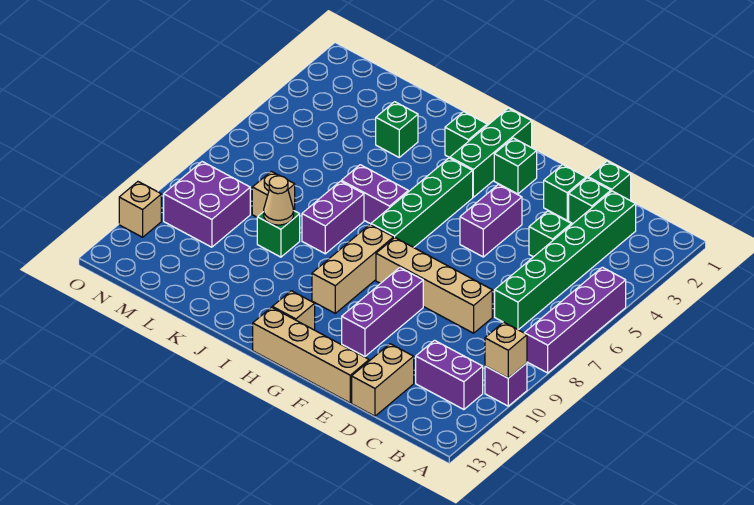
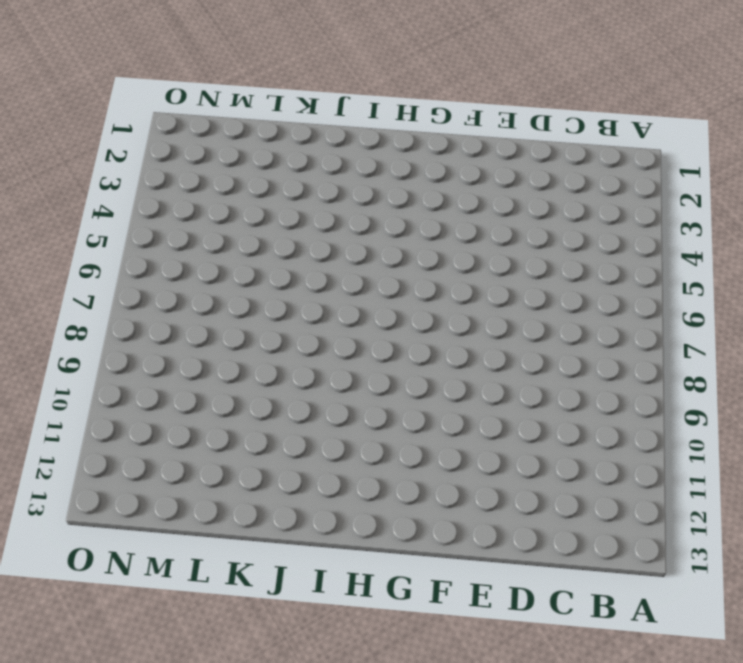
none -> purple brick A5:A8 level 1
none -> purple brick A10 level 1
none -> purple brick B11:C11 level 1

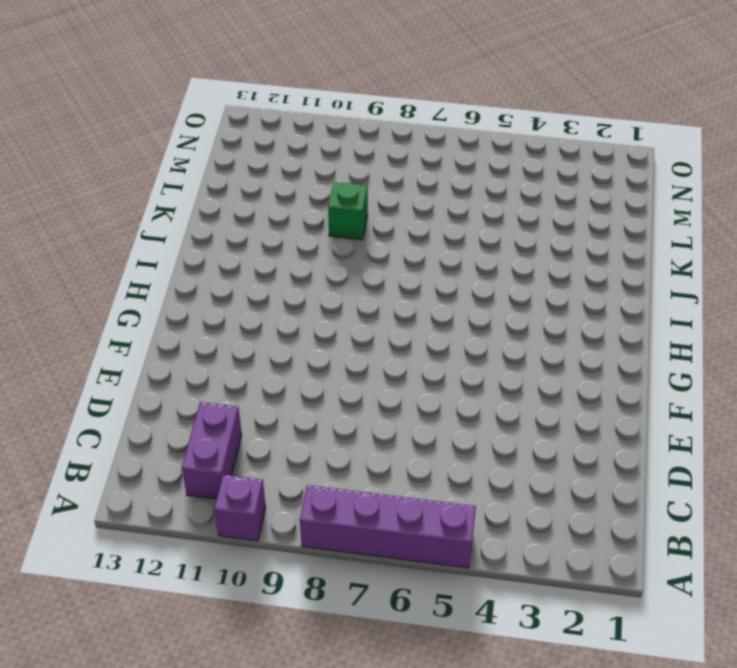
none -> green brick C2:C7 level 1
none -> green brick D1 level 1
none -> green brick D2 level 1

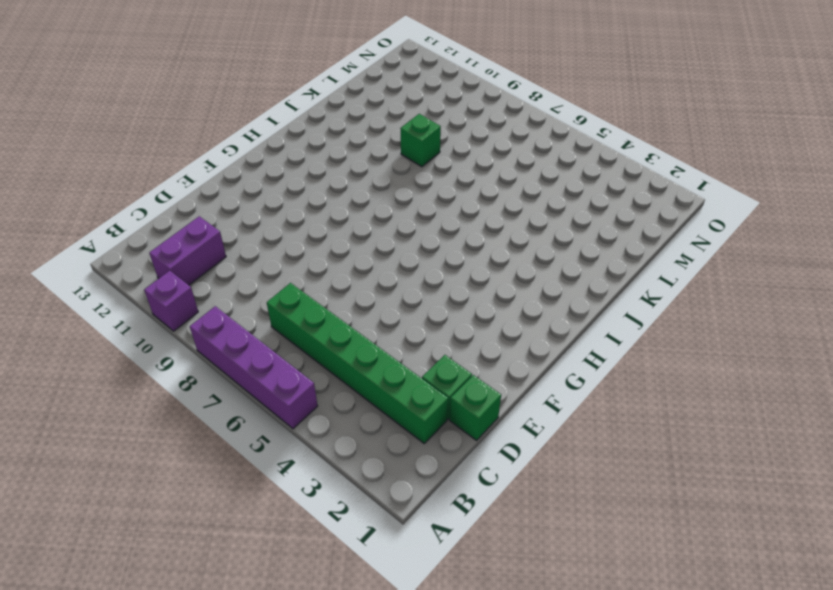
none -> green brick D4 level 1
none -> tan brick D8:G8 level 1
none -> tan brick D12:D13 level 1

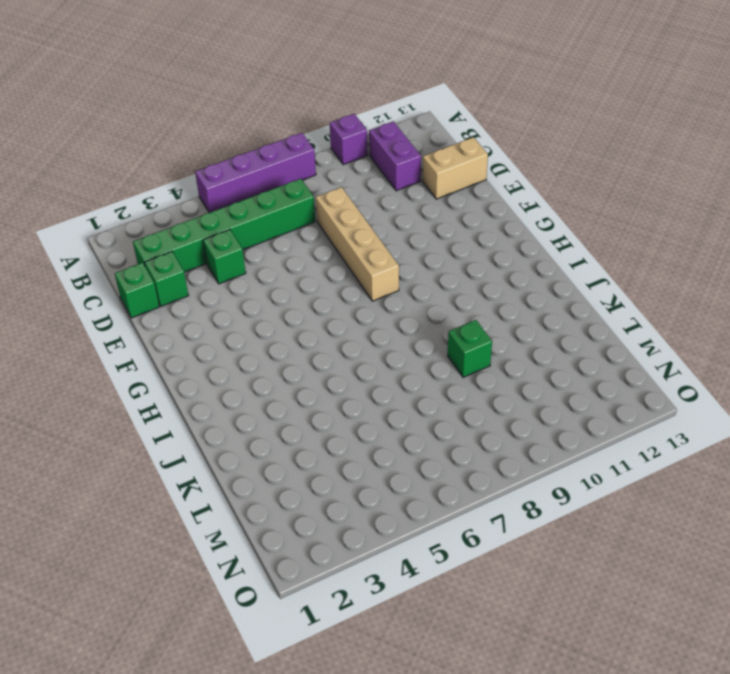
none -> green brick E2 level 1
none -> tan brick E13:H13 level 1
none -> purple brick F4:F5 level 1

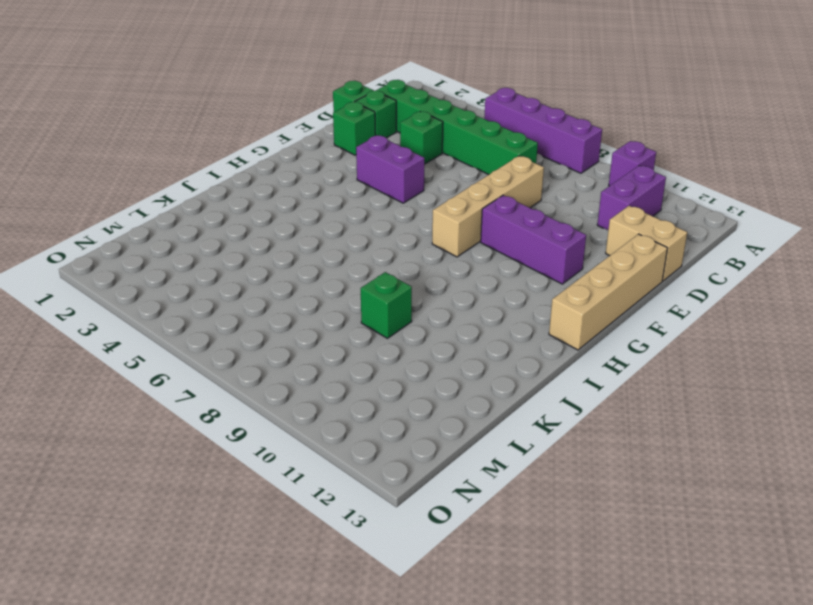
none -> green brick G2 level 1
none -> green brick H1:H3 level 1
none -> green brick H4:H7 level 1

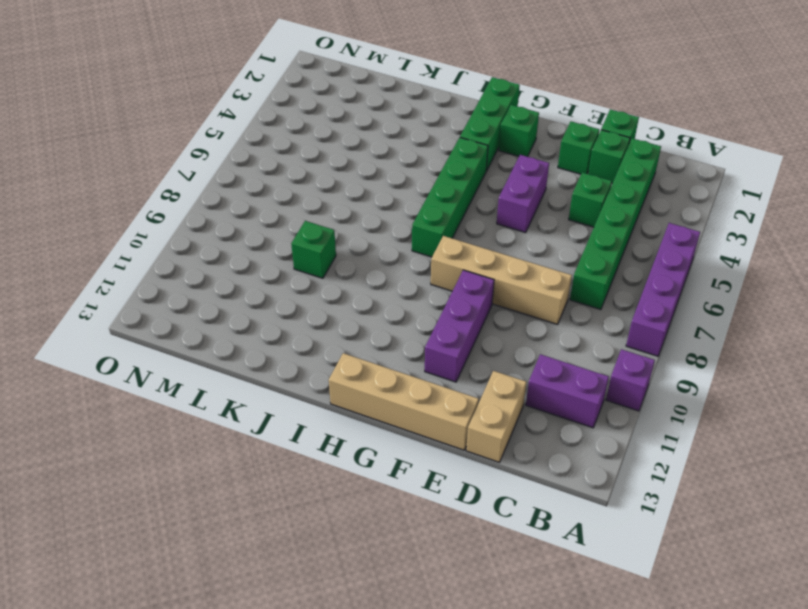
none -> tan brick H8:H10 level 1
none -> tan brick H12 level 1
none -> green brick I2 level 1

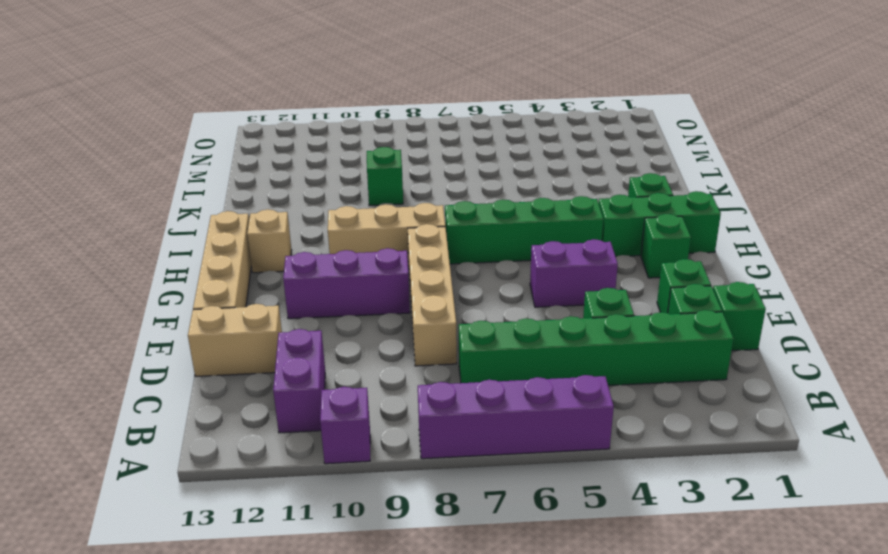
none -> purple brick I6:J6 level 1
none -> purple brick J7:J8 level 1
none -> green brick K3 level 1

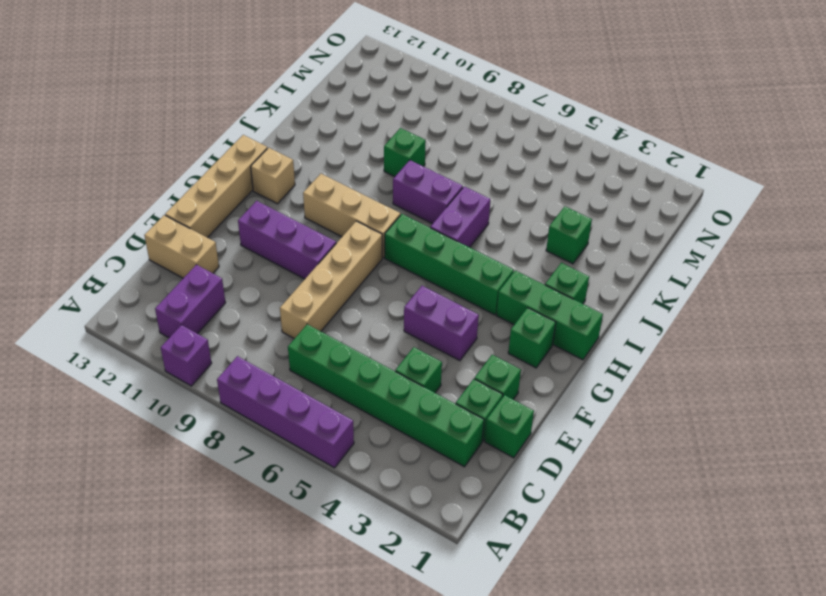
none -> tan brick L8 level 1
none -> purple brick M9:N10 level 1
none -> tan brick O11 level 1

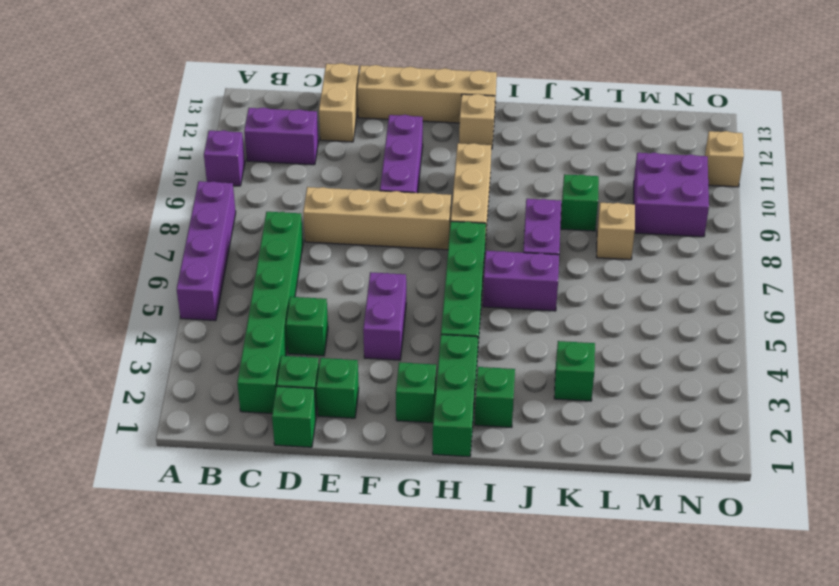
none -> tan brick A10 level 2
none -> tan cone K9 level 2

